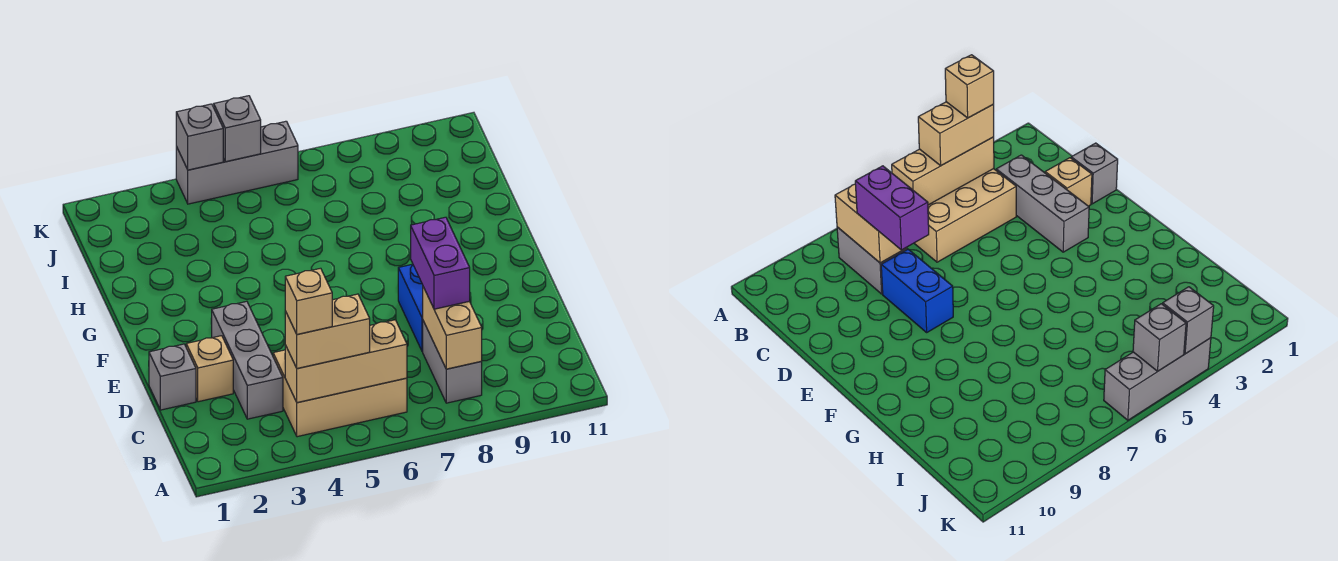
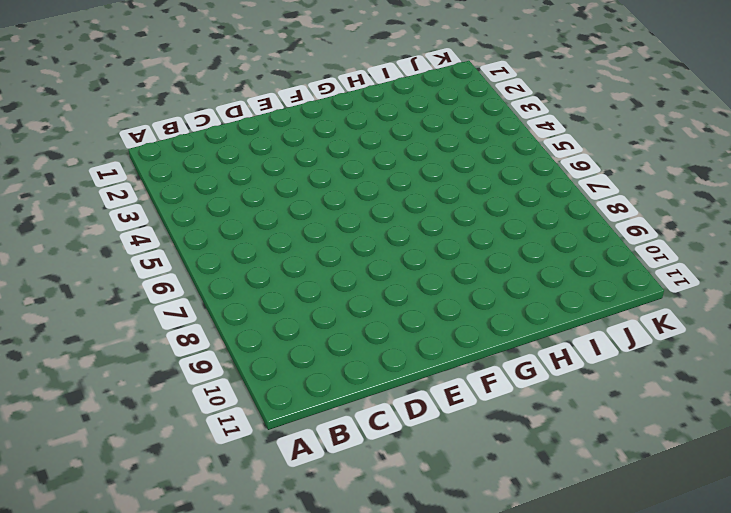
none -> tan brick B4:C6 level 1
none -> grey brick B8:C8 level 1
none -> grey brick C3:E3 level 1

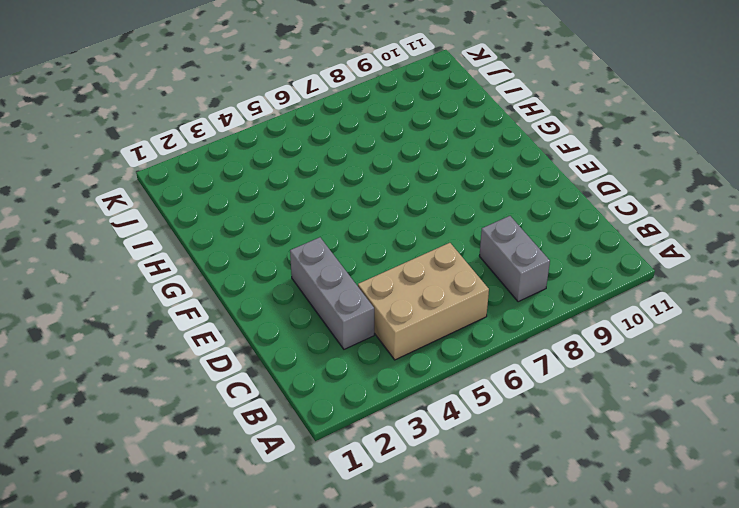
none -> grey brick D1 level 1
none -> tan brick D2 level 1
none -> blue brick D8:E8 level 1

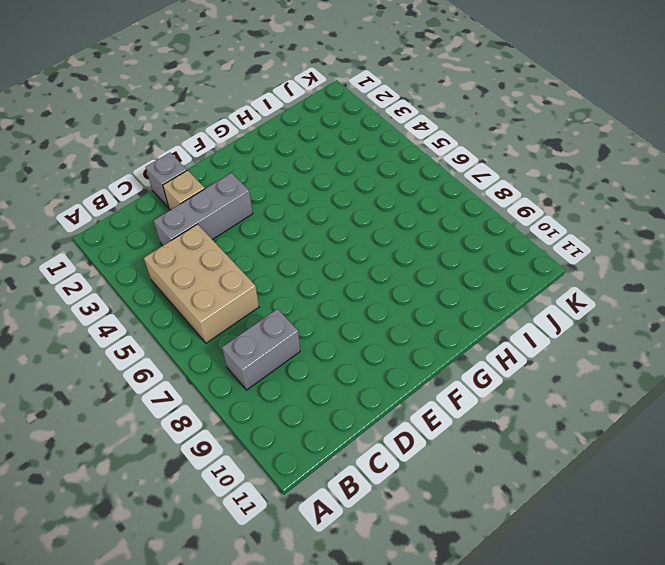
none -> blue brick D8:E8 level 1
none -> grey brick K4:K6 level 1
none -> tan brick B4:B6 level 2

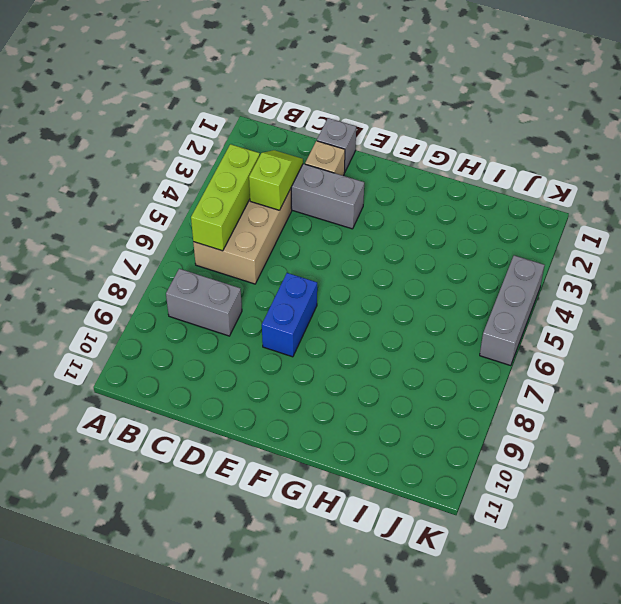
lime brick B4:B6 level 2 -> tan brick B4:B6 level 2
lime slope C3:C4 level 2 top 4 -> none
blue brick E7:E8 level 1 -> blue brick D8:E8 level 1
none -> tan brick B8:C8 level 2
none -> grey brick K4 level 2
none -> grey brick K5 level 2

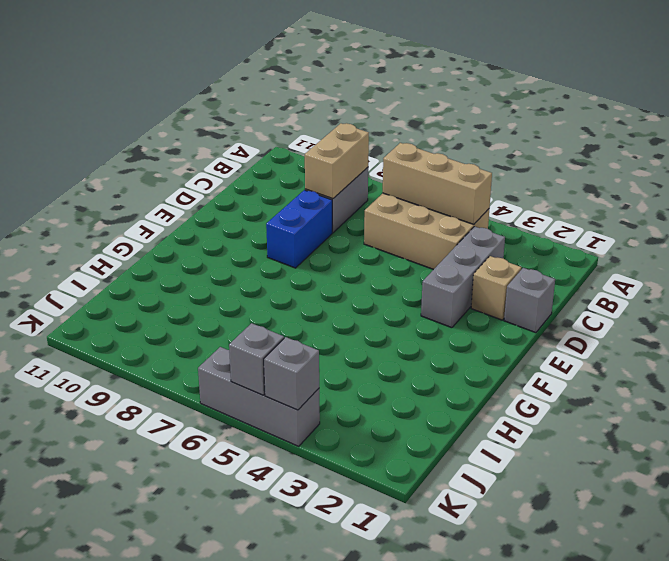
none -> tan brick B4:B5 level 3
none -> purple brick C8:D8 level 3
none -> tan brick B4 level 4

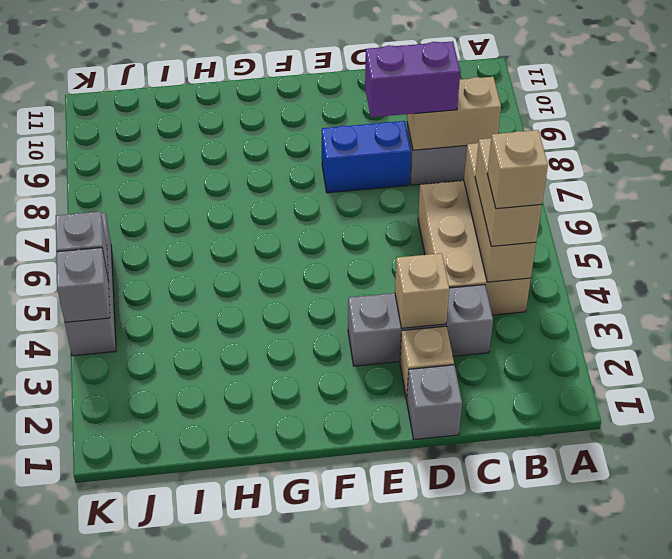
tan brick D3 level 2 -> none

